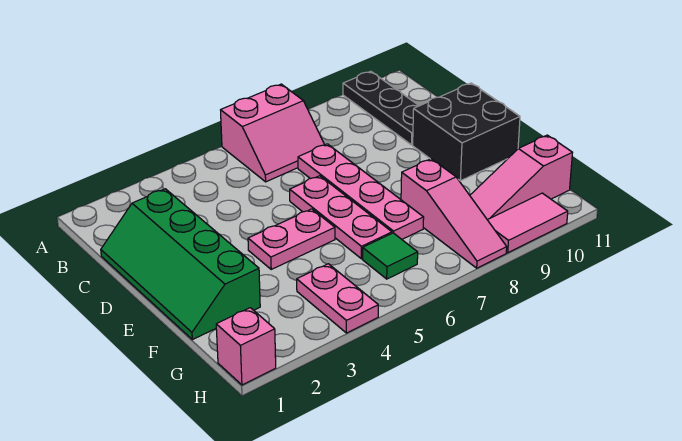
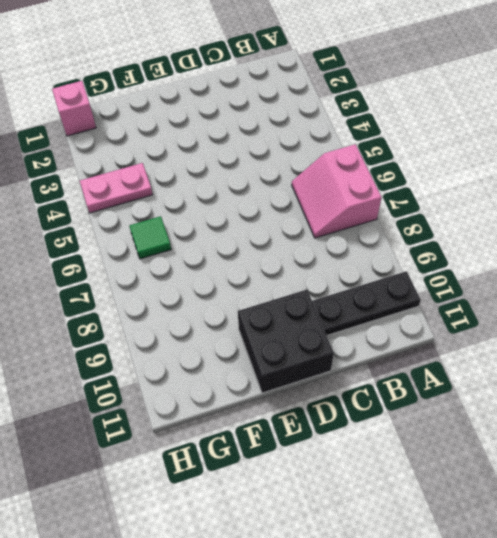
none -> green slope C1:F2 level 1 top 2
none -> pink plate C7:F7 level 1
none -> pink plate D6:F6 level 1

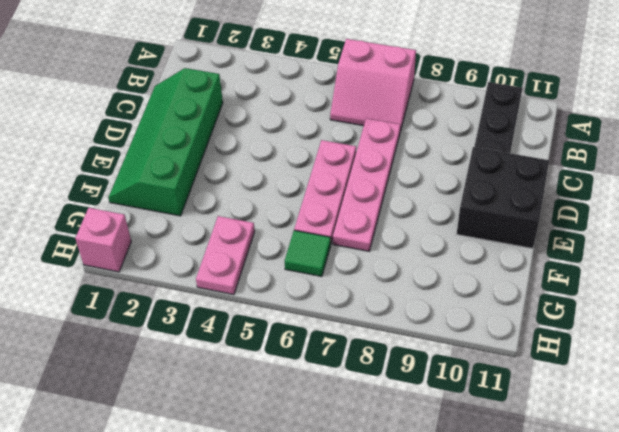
none -> pink plate E4:E5 level 1
none -> pink slope F8:H8 level 1 top F
none -> pink slope G9:G11 level 1 top 11

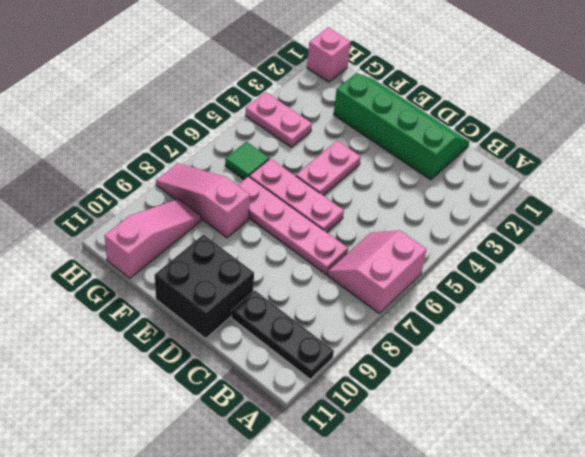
none -> pink tile H9:H10 level 1

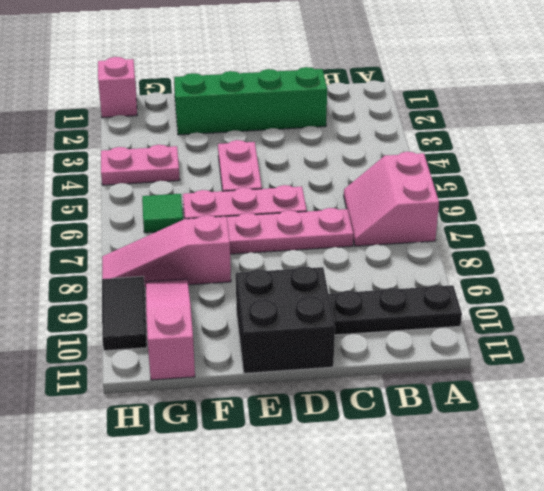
black tile H9:H10 level 1 -> pink tile H9:H10 level 1

